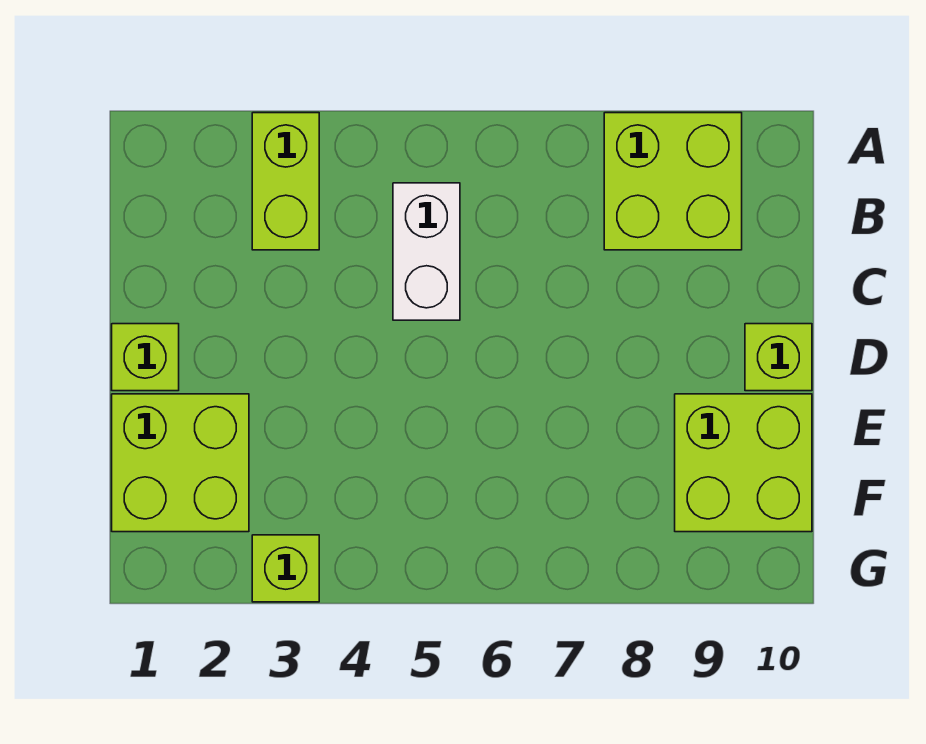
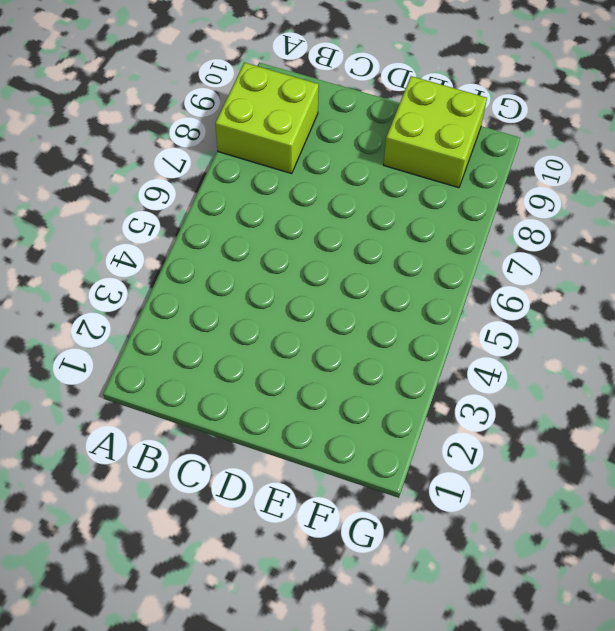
none -> lime brick A3:B3 level 1
none -> white brick B5:C5 level 1

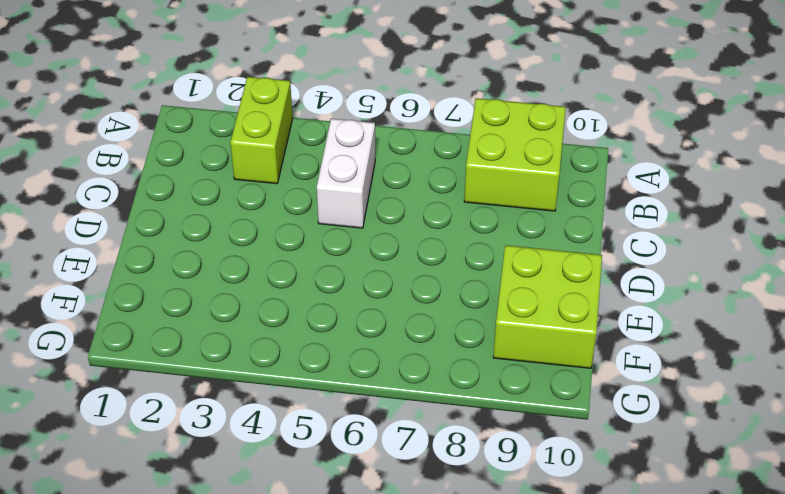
none -> lime brick D1 level 1
none -> lime brick D10 level 1

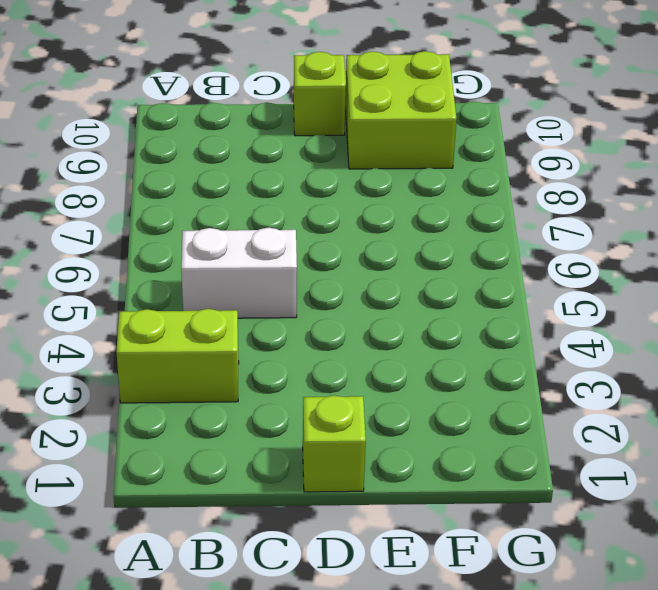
none -> lime brick A8:B9 level 1
none -> lime brick E1:F2 level 1

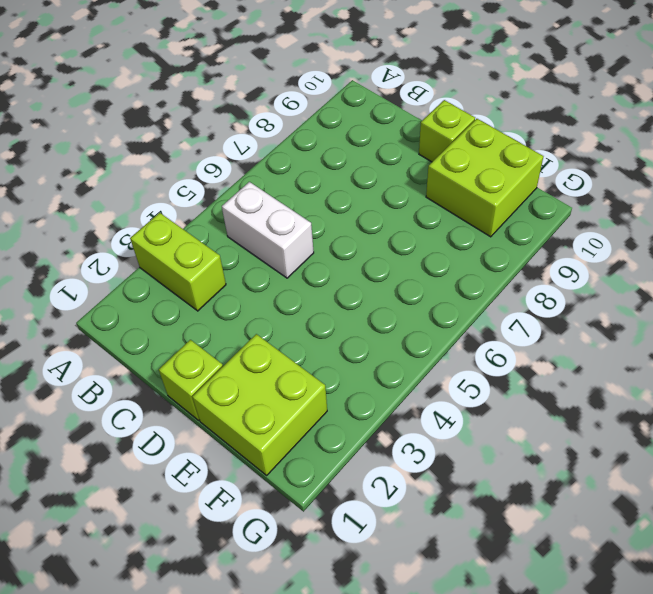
none -> lime brick A8:B9 level 1
none -> lime brick G3 level 1

